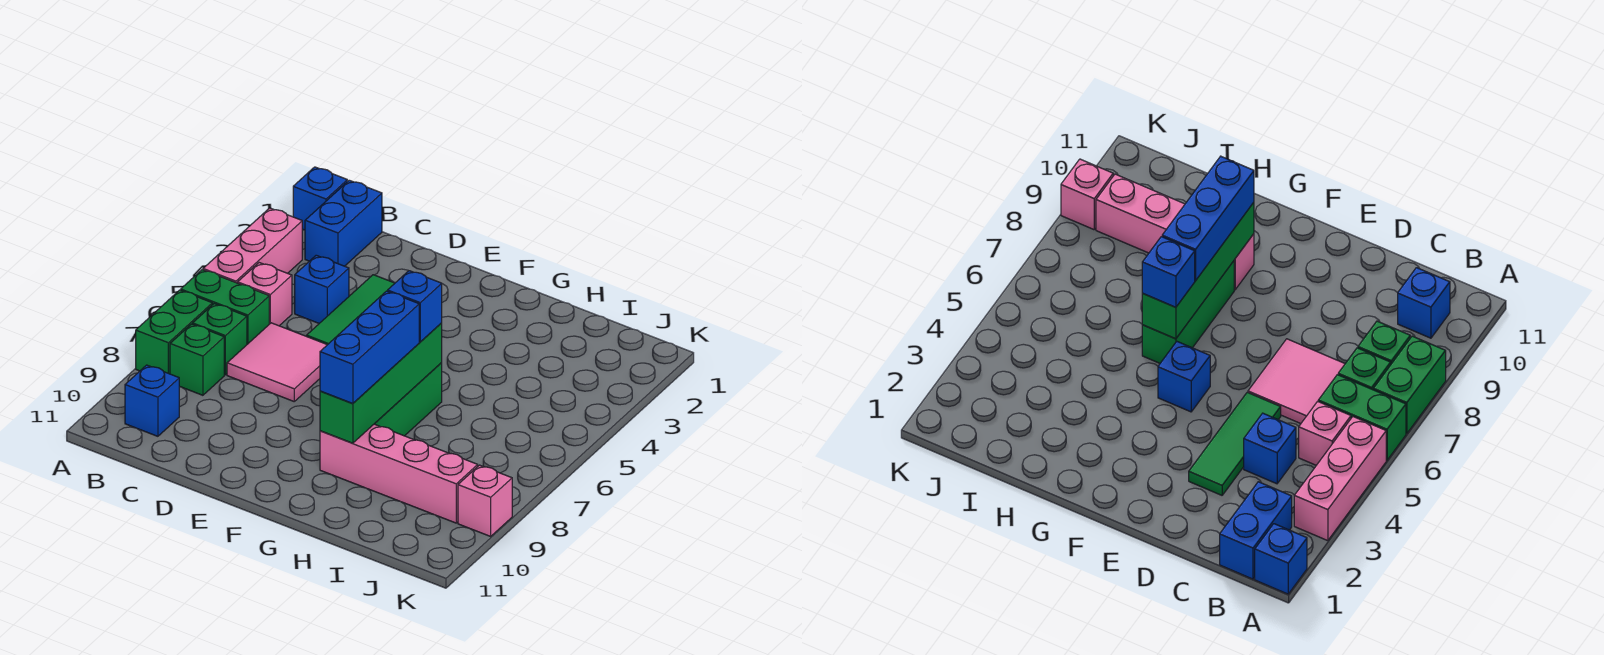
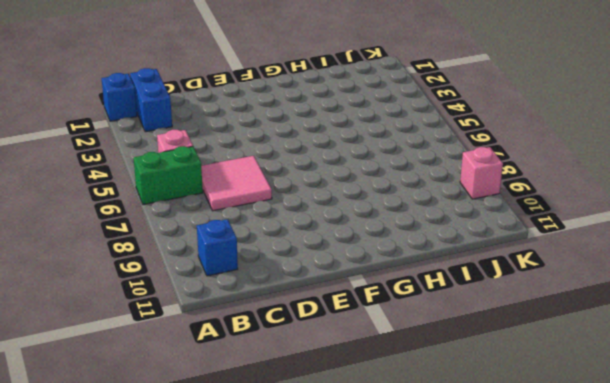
none -> pink brick A3:A5 level 1
none -> green brick A7:A8 level 1
none -> green brick B7 level 1

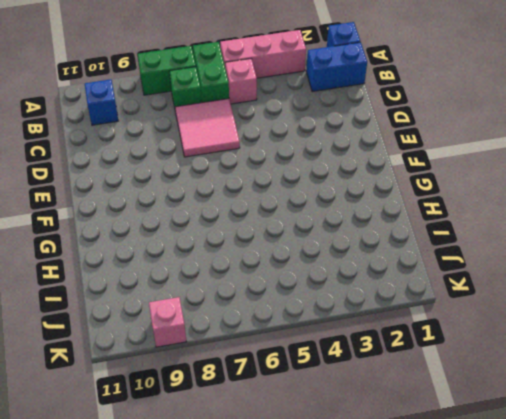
none -> green brick B8 level 1
none -> blue brick C4 level 1
none -> green tile D3:D5 level 1

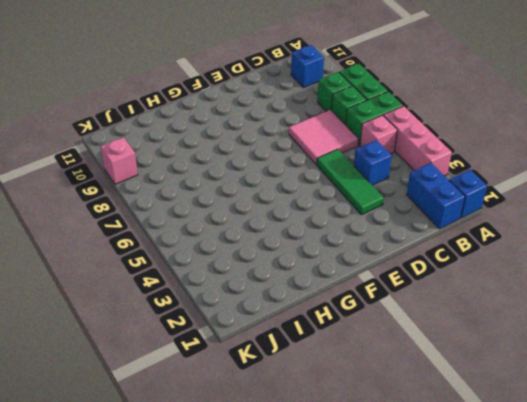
none -> blue brick F5 level 1
none -> green brick G6:G8 level 1
none -> pink brick G9:J9 level 1

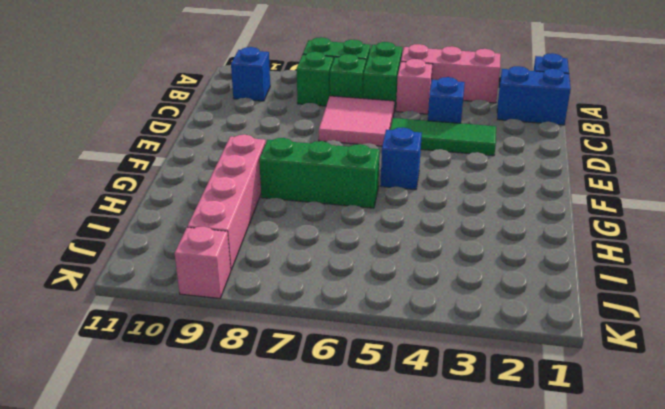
none -> green brick G6:G9 level 2
none -> blue brick G6 level 3
none -> blue brick G7:G9 level 3

